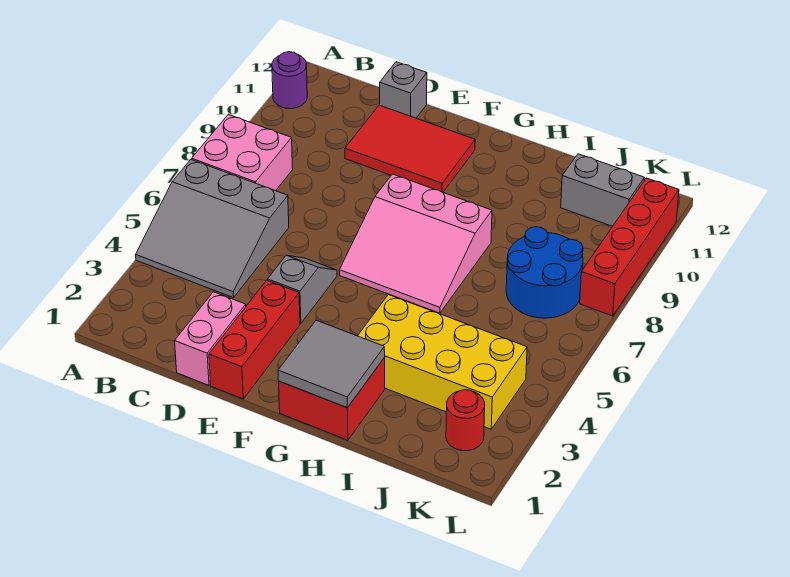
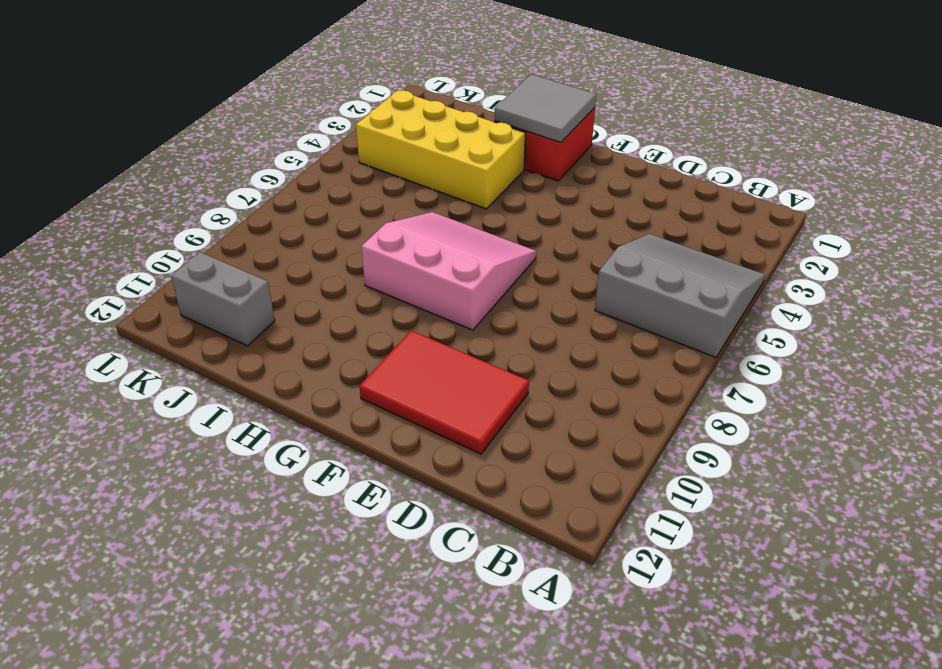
none -> pink brick A7:B8 level 1
none -> purple round brick A11 level 1
none -> pink brick D1:D2 level 1

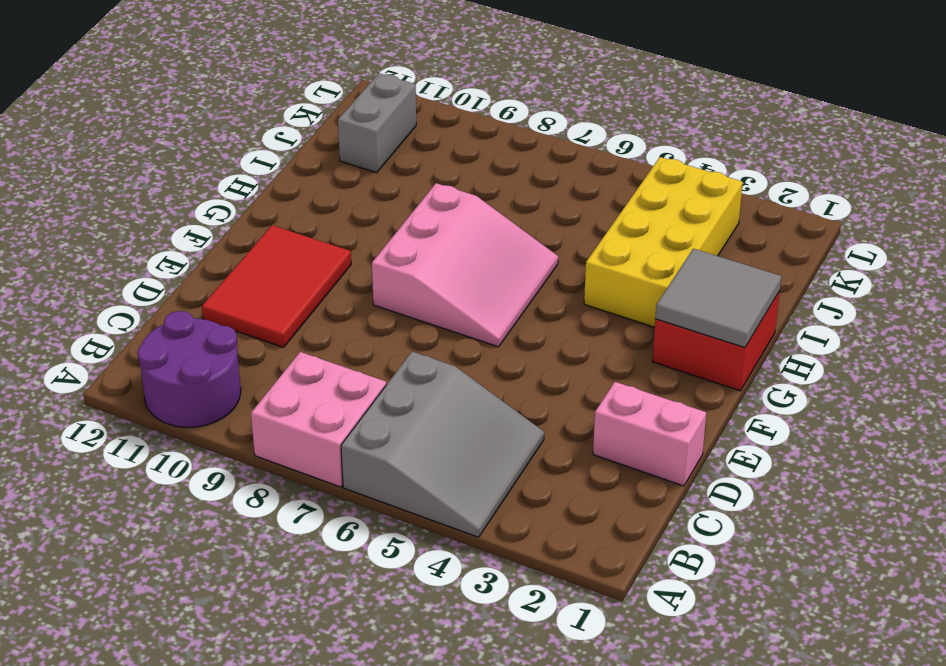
purple round brick A10:B11 level 1 -> purple round brick A11 level 1
none -> grey brick D12 level 1
none -> red brick E1:E3 level 1
none -> grey slope E4:E5 level 1 top 4

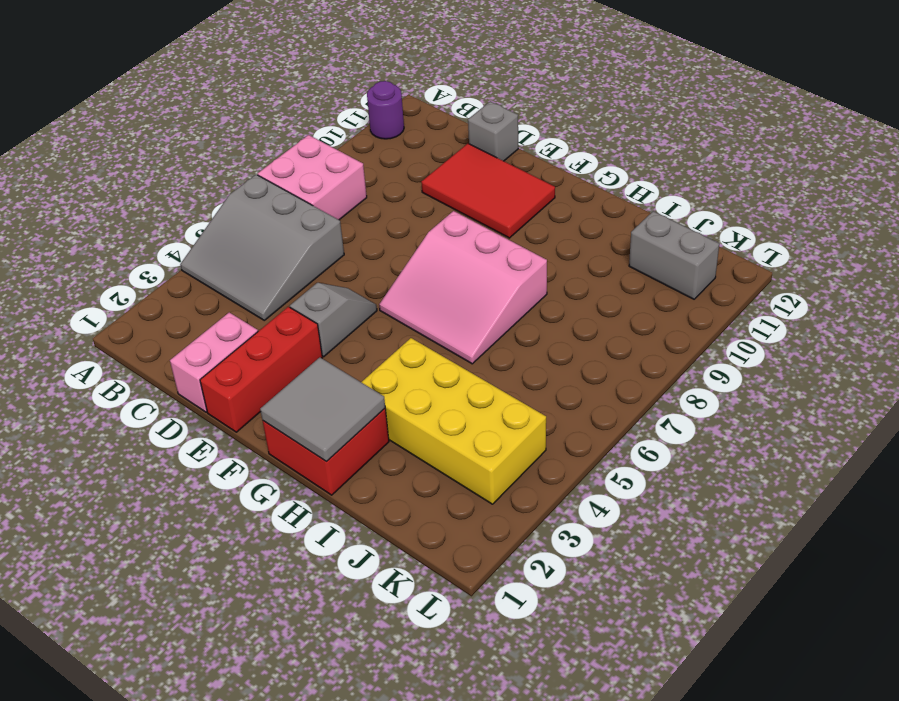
none -> blue round brick J7:K8 level 1
none -> red round brick K2 level 1
none -> red brick L8:L11 level 1

